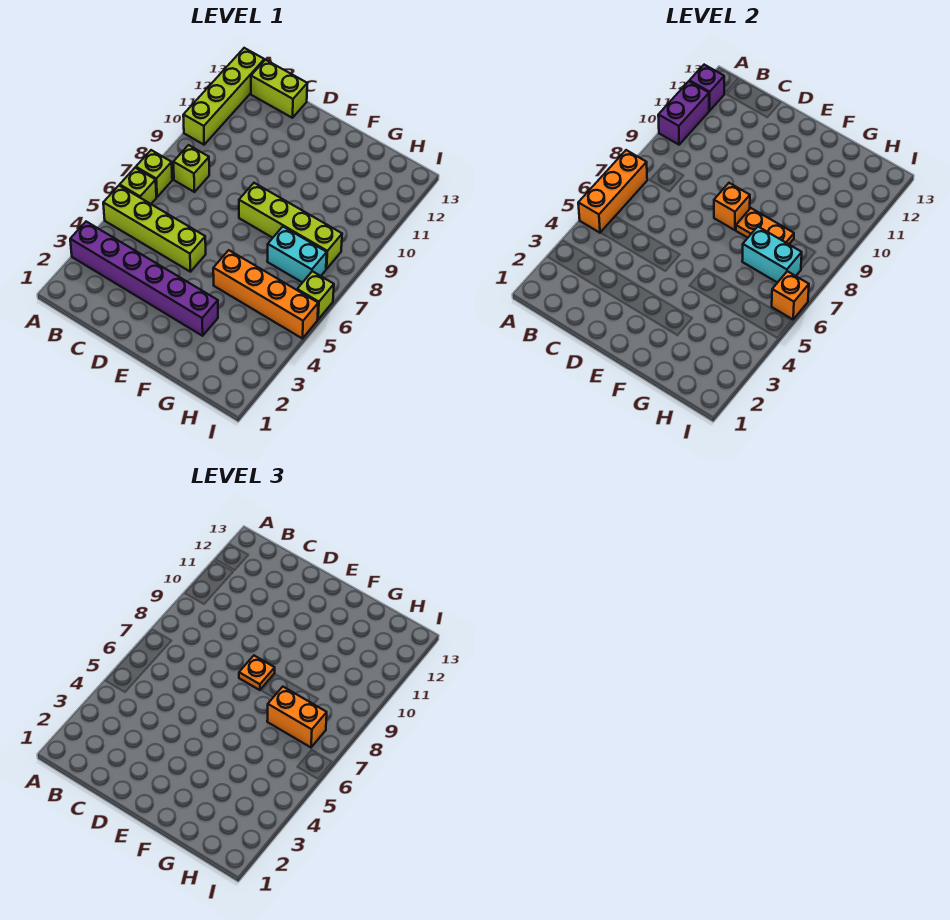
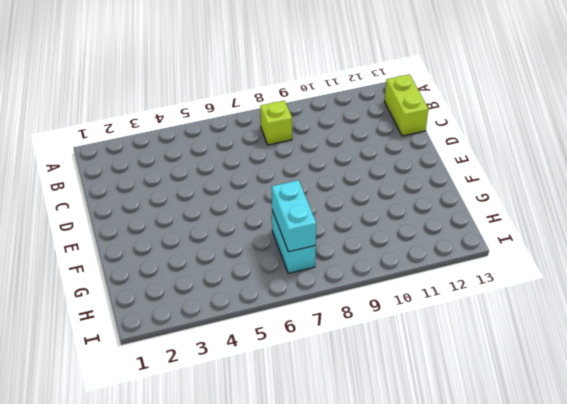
none -> purple brick A3:F3 level 1
none -> lime brick A5:D5 level 1
none -> lime brick A6 level 1

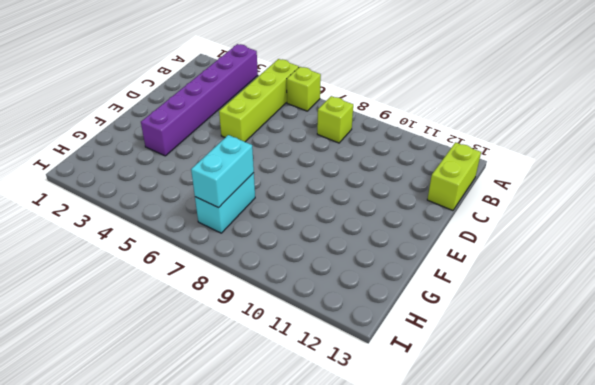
none -> lime brick A7 level 1
none -> lime brick A10:A13 level 1
none -> lime brick E8:H8 level 1

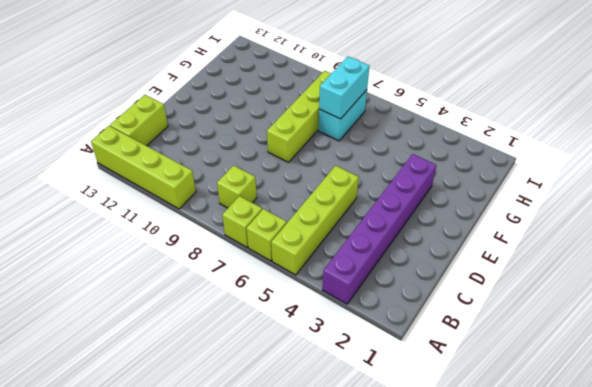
none -> orange brick F5:I5 level 1
none -> lime brick I6 level 1
none -> orange brick A5:A7 level 2

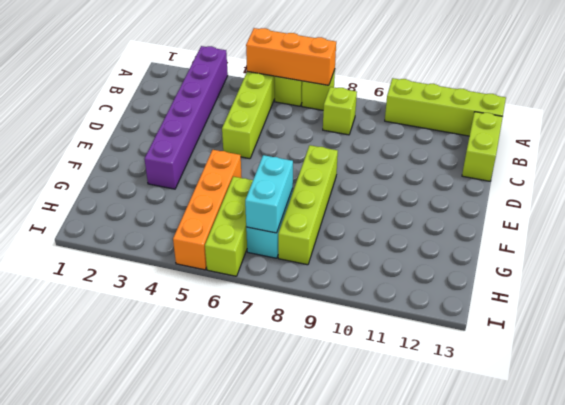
lime brick G6:I6 level 1 -> lime brick I6 level 1
none -> purple brick A10:A11 level 2
none -> purple brick A12 level 2
none -> orange brick E8 level 2

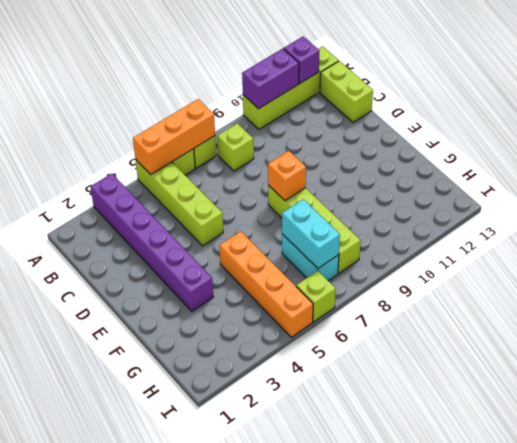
none -> orange plate F8:G8 level 2
none -> orange brick I6 level 2
none -> orange plate E8 level 3

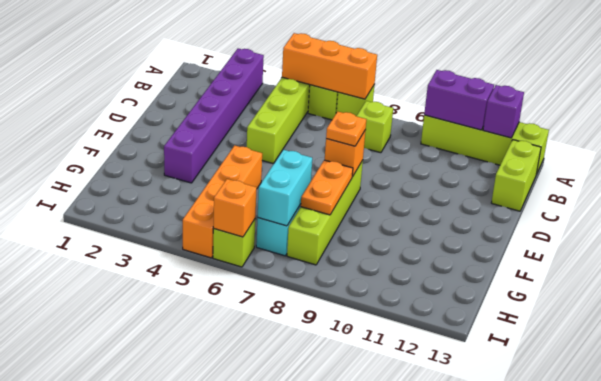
none -> orange brick G7:H7 level 3

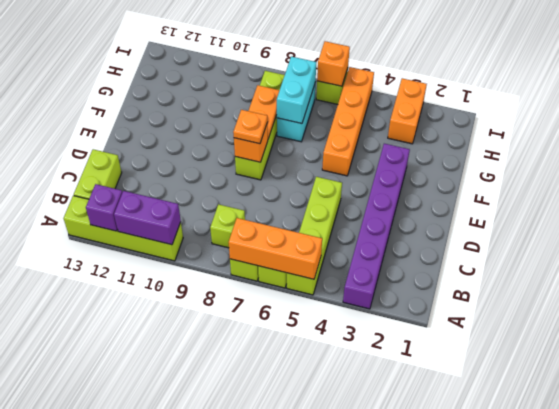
orange brick H3:I3 level 1 -> orange brick G7:H7 level 3

